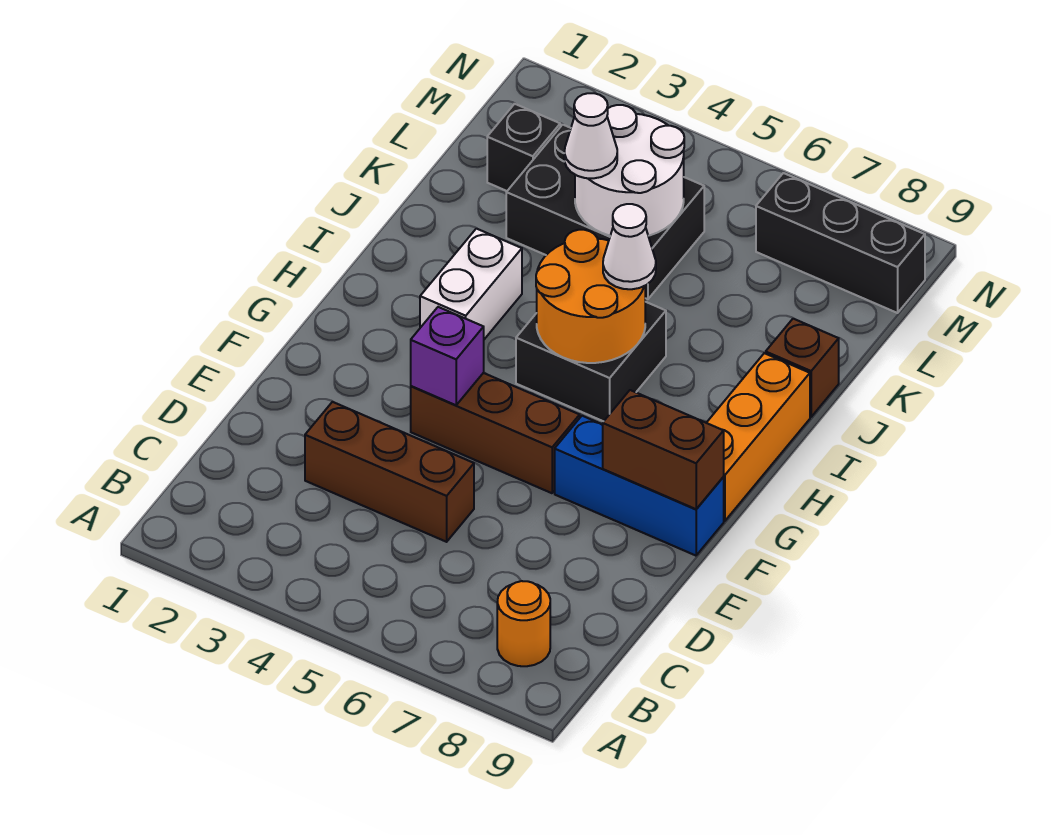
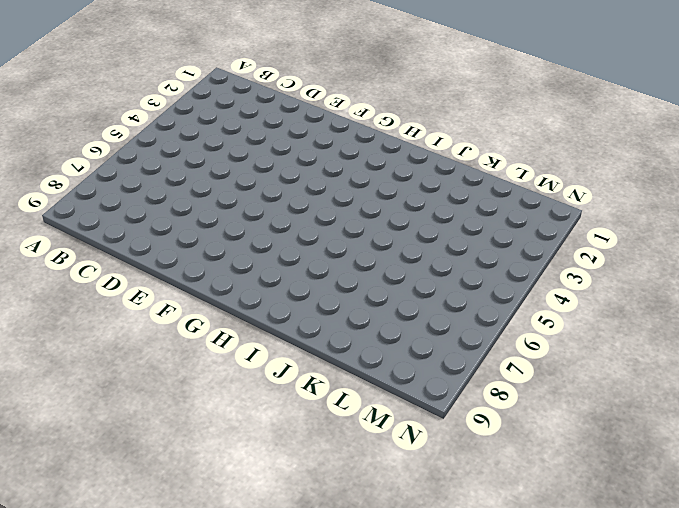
none -> orange round brick B8 level 1
none -> brown brick D3:D5 level 1
none -> brown brick F4:F6 level 1

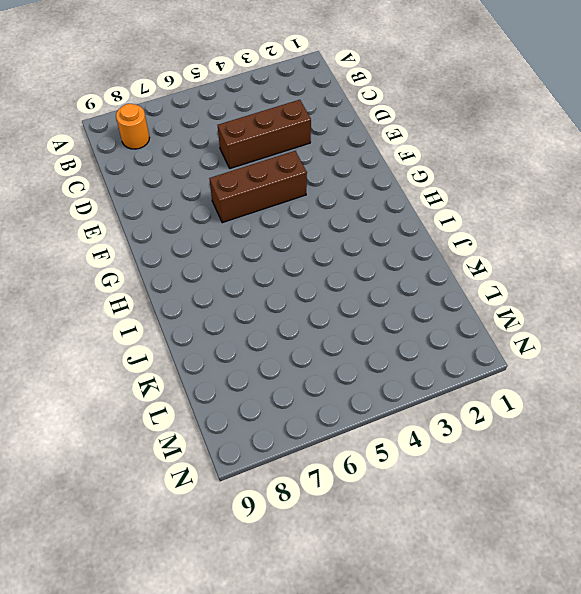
none -> blue brick F7:F9 level 1
none -> orange brick G9:I9 level 1
none -> white brick H3:I3 level 1

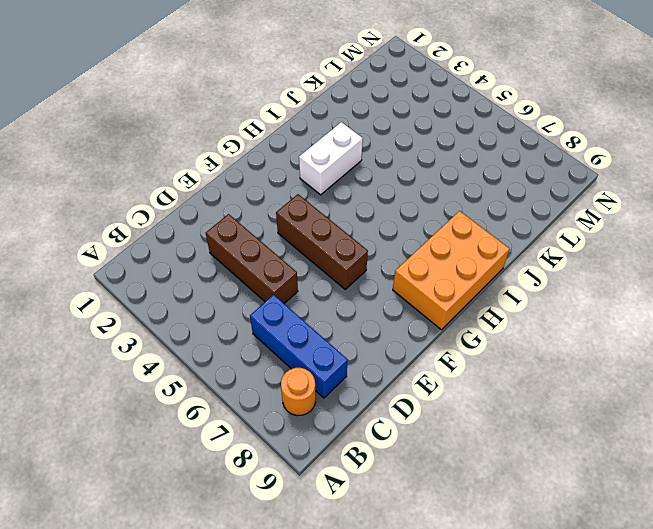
blue brick C6:C8 level 1 -> blue brick F7:F9 level 1
orange brick G8:I9 level 1 -> orange brick G9:I9 level 1
none -> black brick H5:I6 level 1
none -> brown brick J9 level 1
none -> black brick K3:L5 level 1

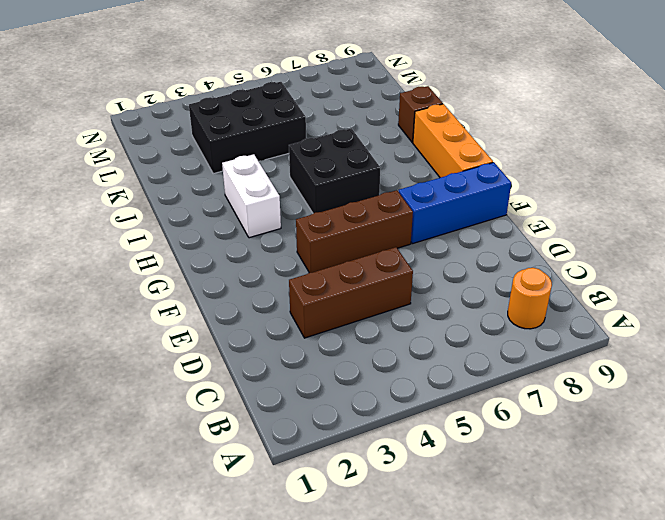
none -> black brick L2 level 1
none -> black brick M7:M9 level 1
none -> purple brick F4 level 2

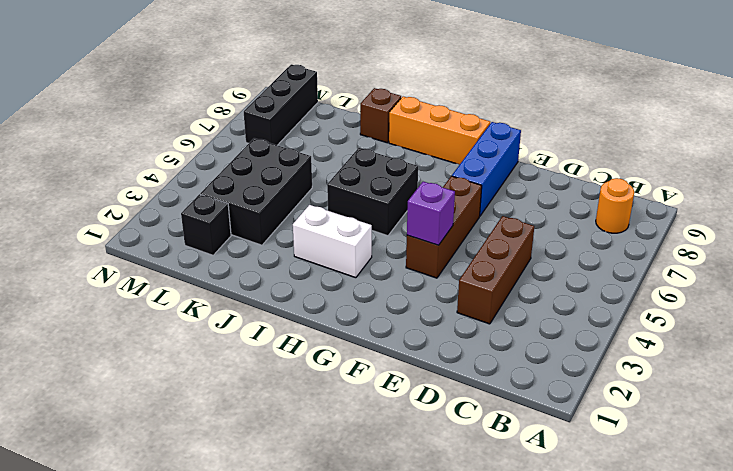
none -> brown brick F8:F9 level 2
none -> orange round brick H5:I6 level 2
none -> white round brick K4:L5 level 2

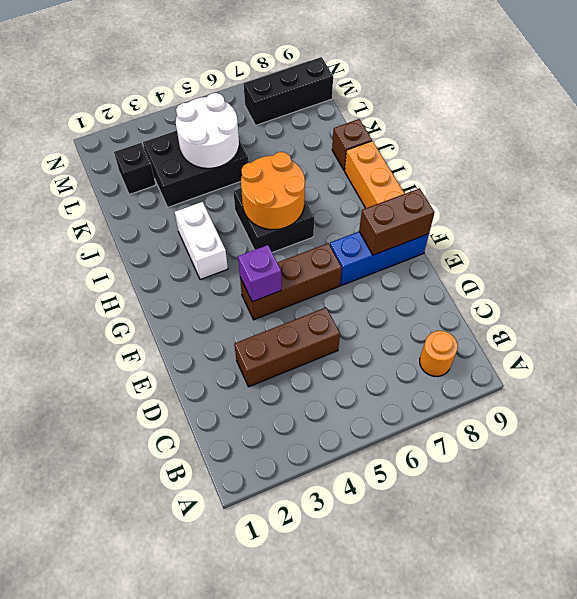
none -> white cone I6 level 3
none -> white cone K4 level 3

